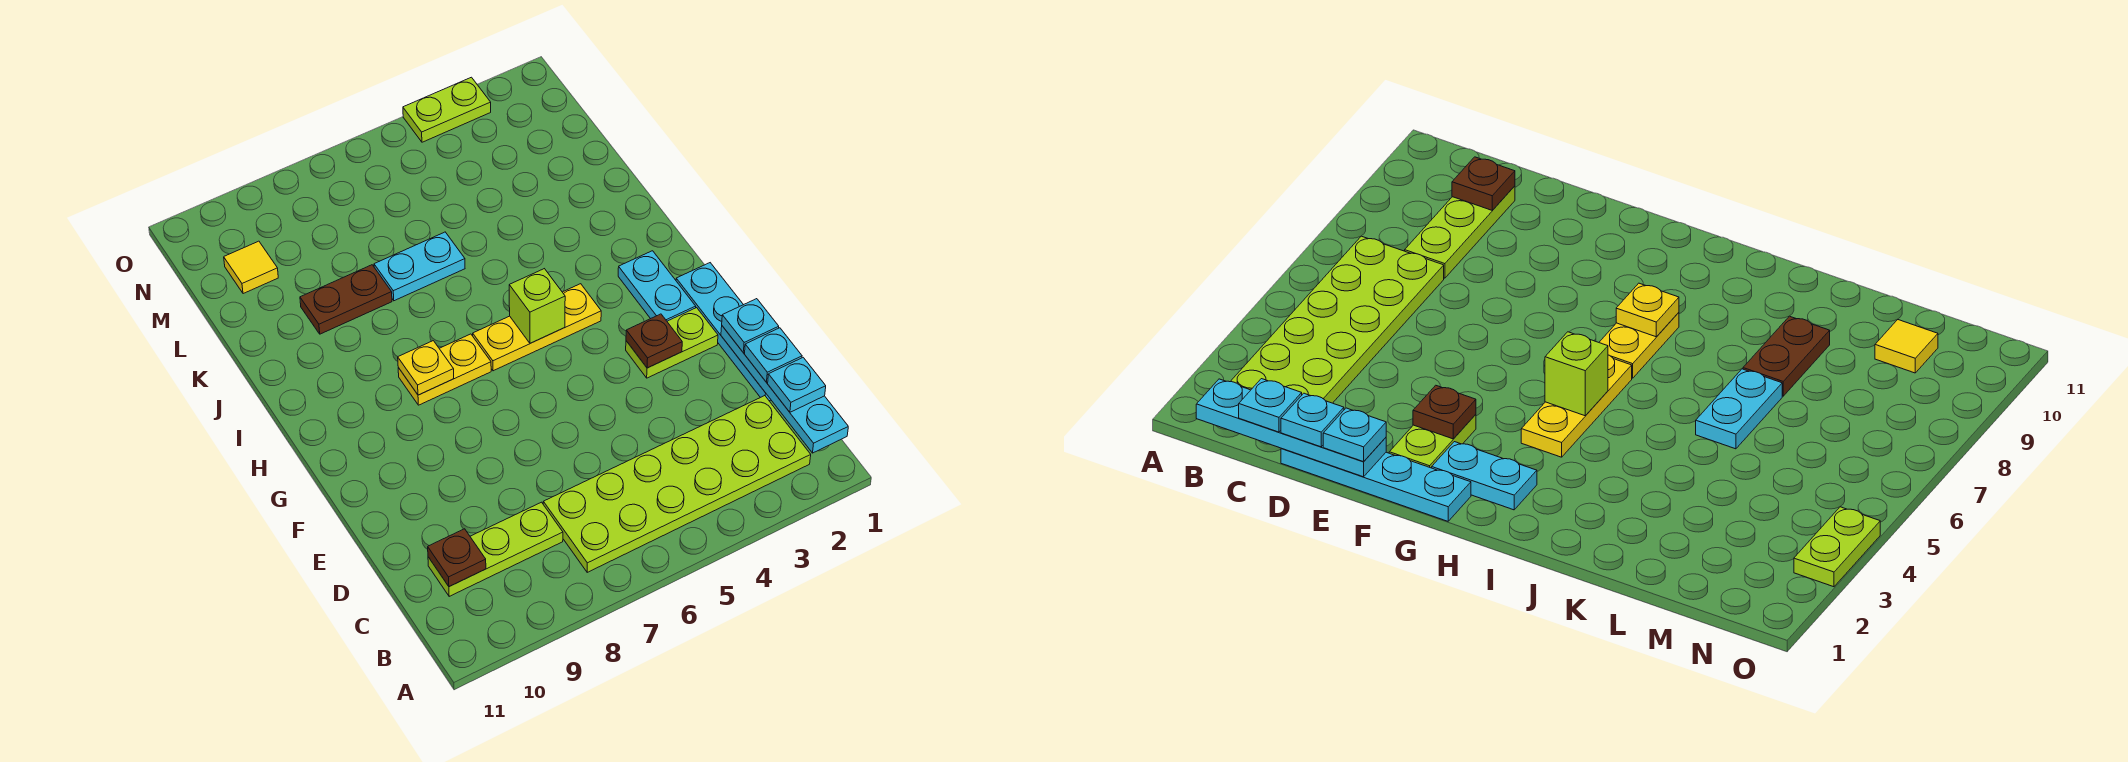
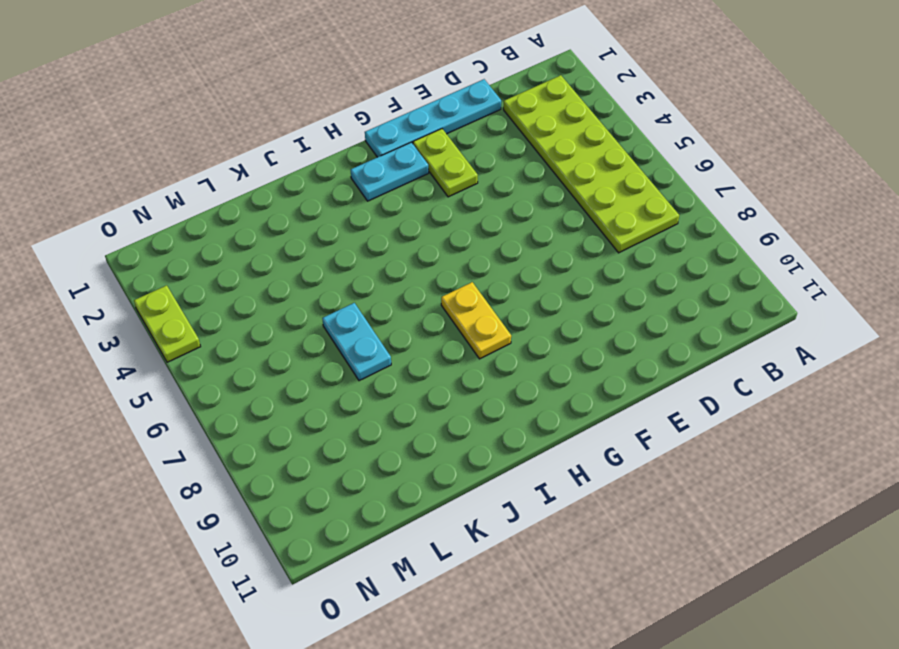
none -> lime plate C8:C10 level 1
none -> yellow plate H4:H6 level 1
none -> brown plate K8:K9 level 1

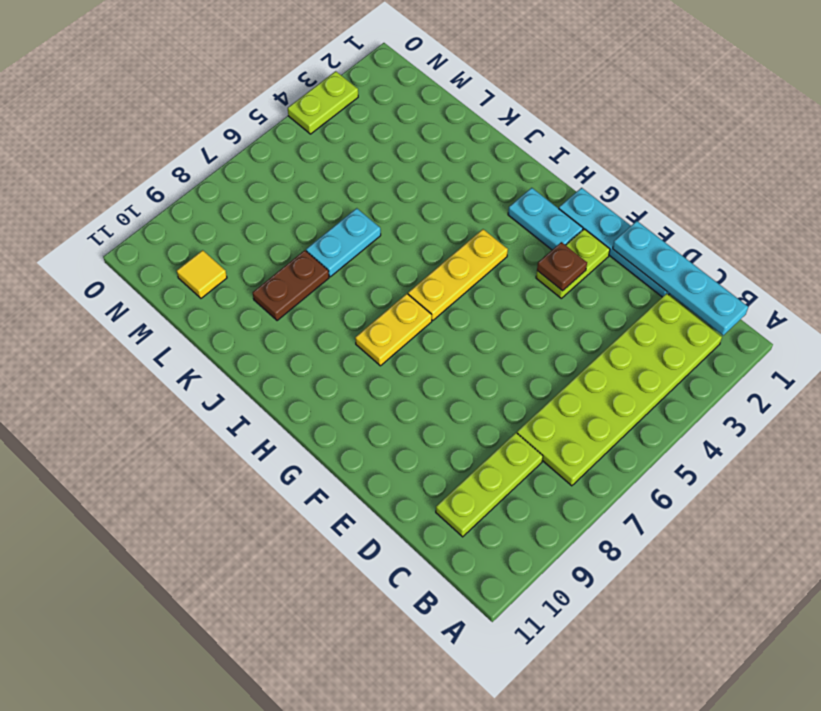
none -> brown plate C10 level 2
none -> lime brick H5 level 2
none -> yellow plate H8 level 2

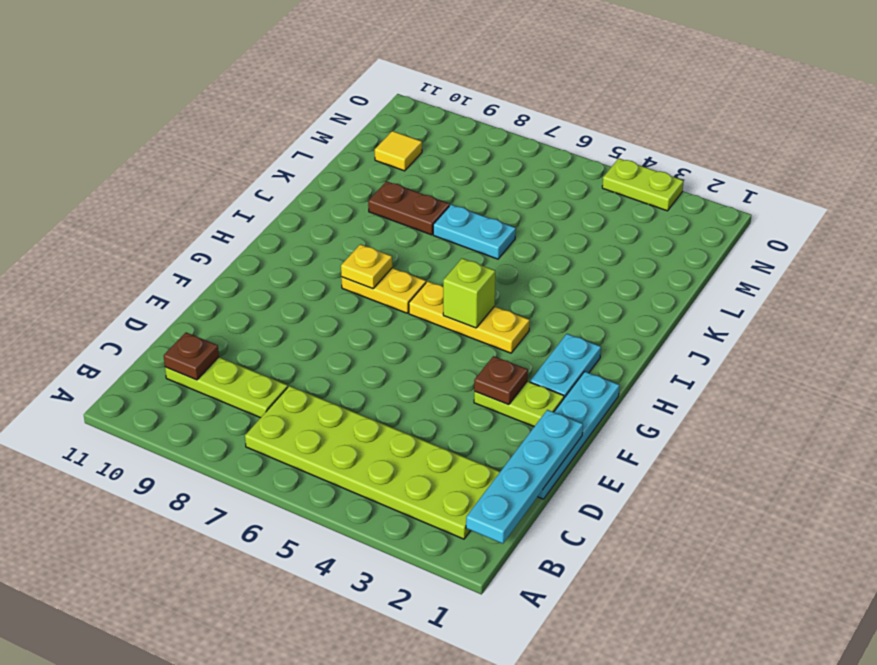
none -> cyan plate C1 level 3
none -> cyan plate D1 level 3
none -> cyan plate E1 level 3

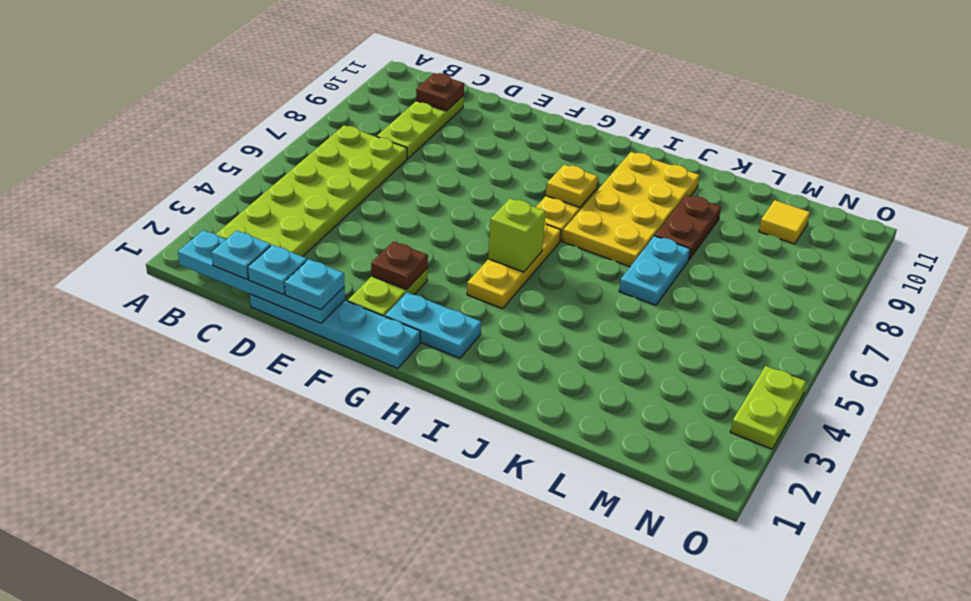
yellow plate I7:J10 level 1 -> none

